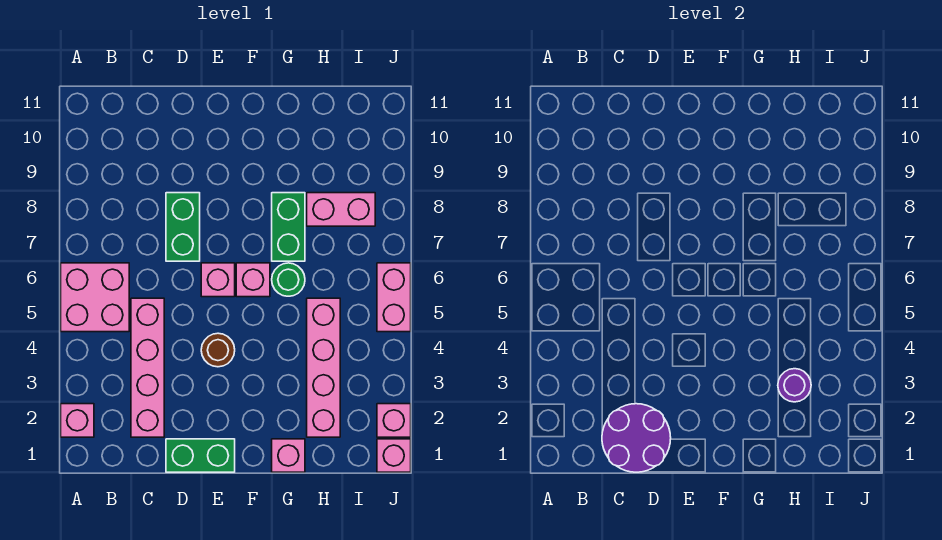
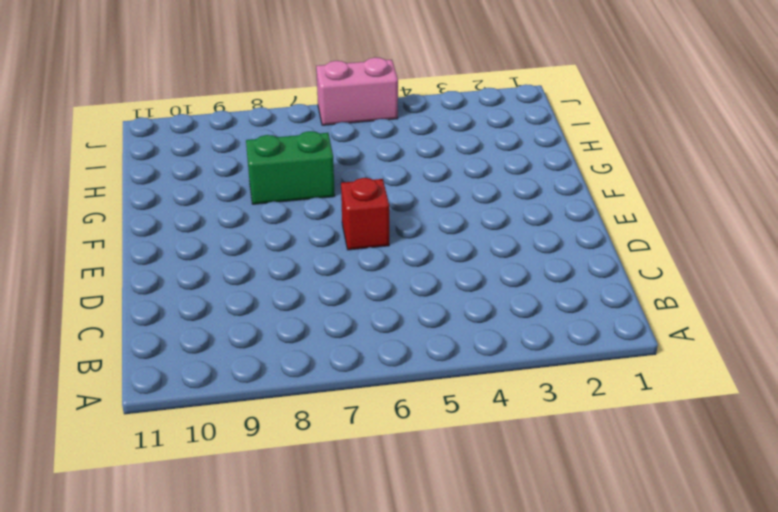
red brick E6 level 1 -> pink brick E6 level 1
none -> pink brick A2 level 1
none -> pink brick A5:B6 level 1
none -> pink brick C2:C5 level 1

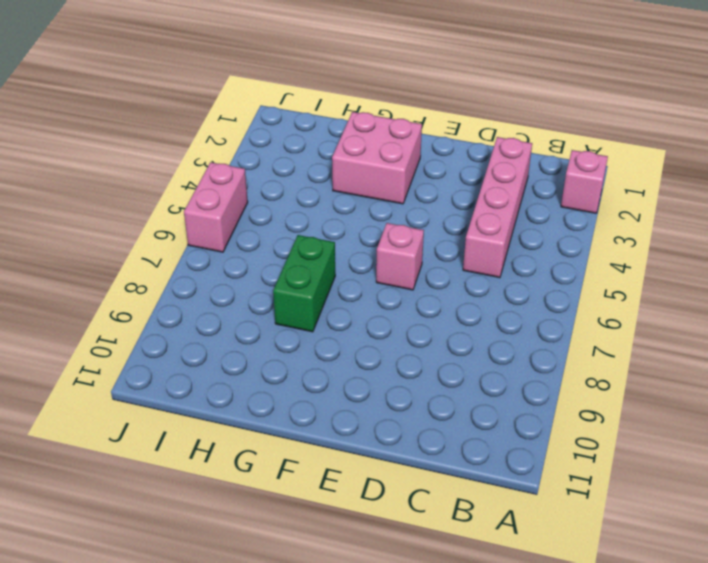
pink brick F2:G3 level 1 -> pink brick A5:B6 level 1
none -> green brick D1:E1 level 1
none -> green brick D7:D8 level 1
none -> brown round brick E4 level 1

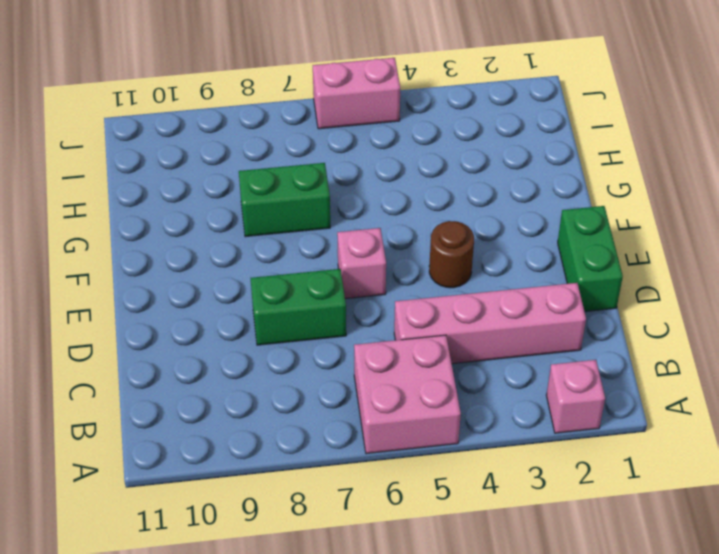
none -> pink brick F6 level 1
none -> pink brick G1 level 1
none -> green round brick G6 level 1

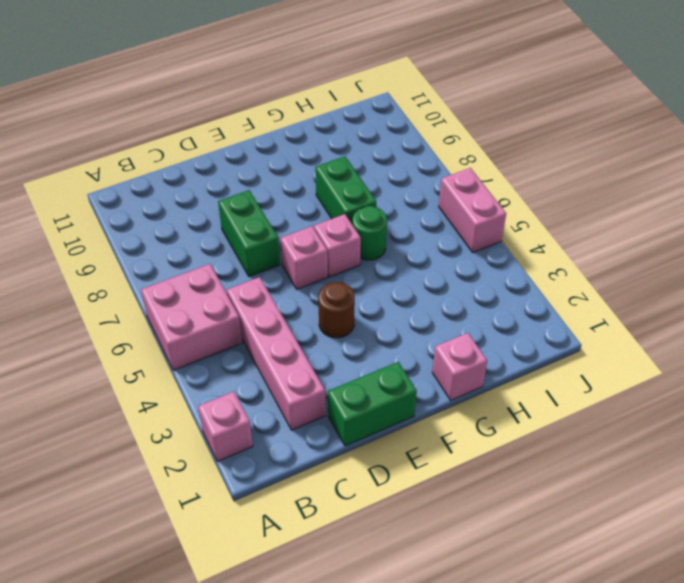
none -> pink brick H2:H5 level 1
none -> pink brick H8:I8 level 1
none -> pink brick J1 level 1

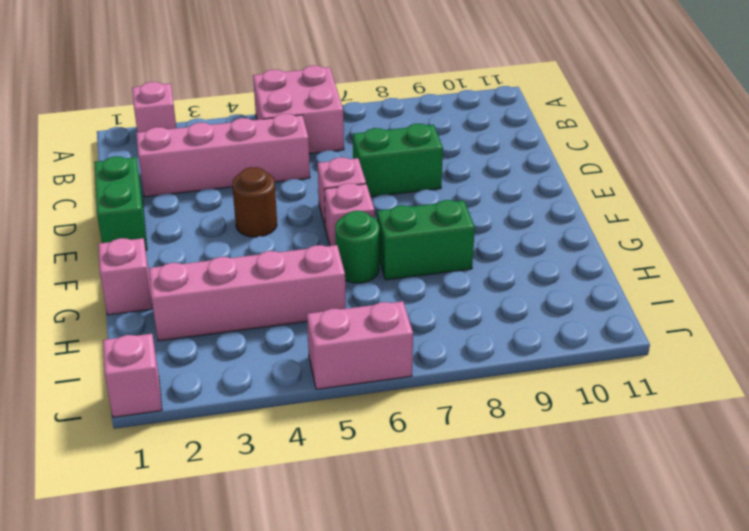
none -> pink brick H8:I8 level 1
none -> pink brick J2 level 1
none -> purple round brick C1:D2 level 2

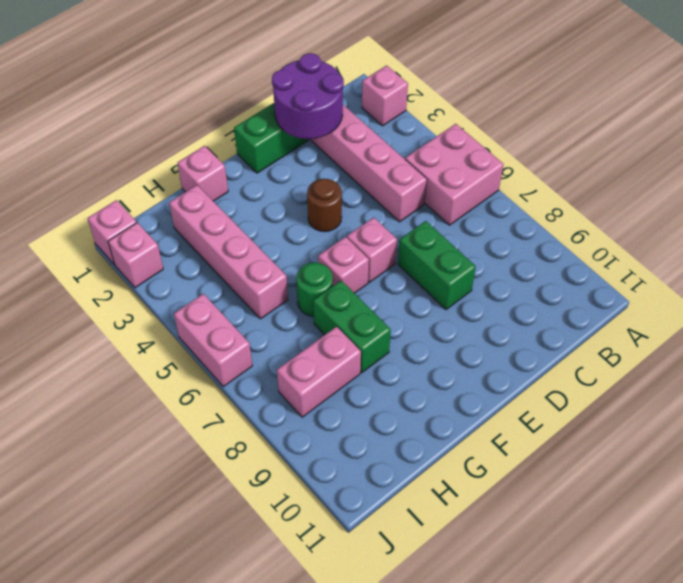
none -> purple round brick H3 level 2

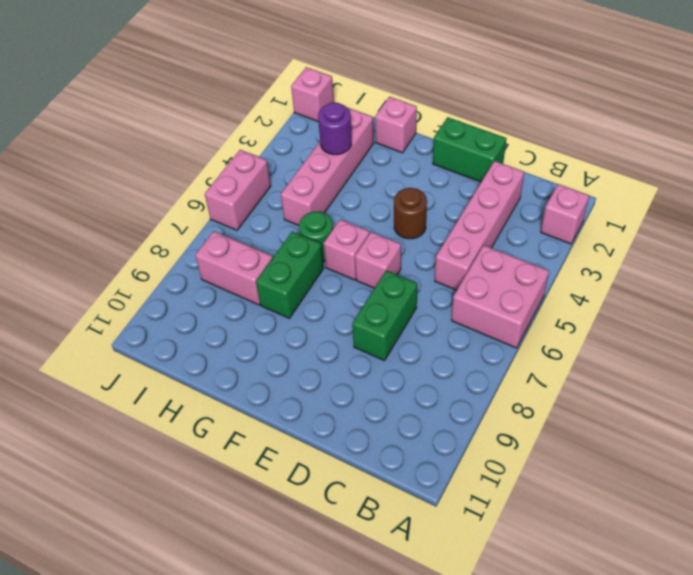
none -> pink brick J2 level 1
none -> purple round brick C1:D2 level 2

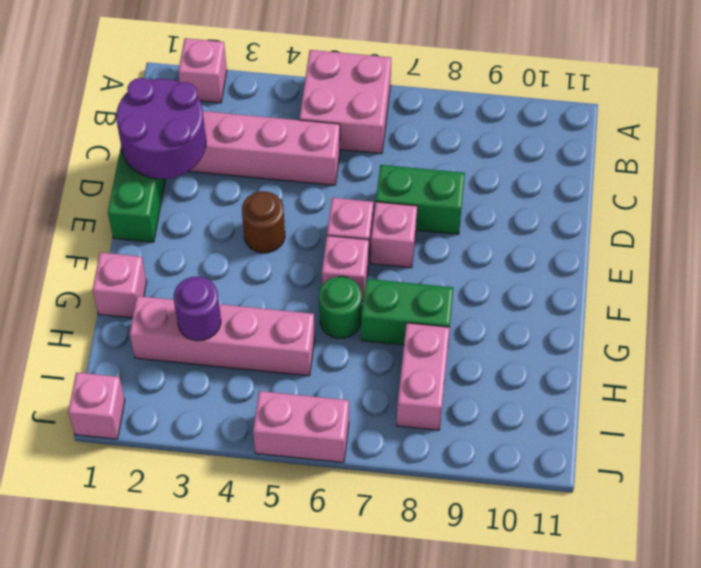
pink brick E7 level 1 -> pink brick J2 level 1

